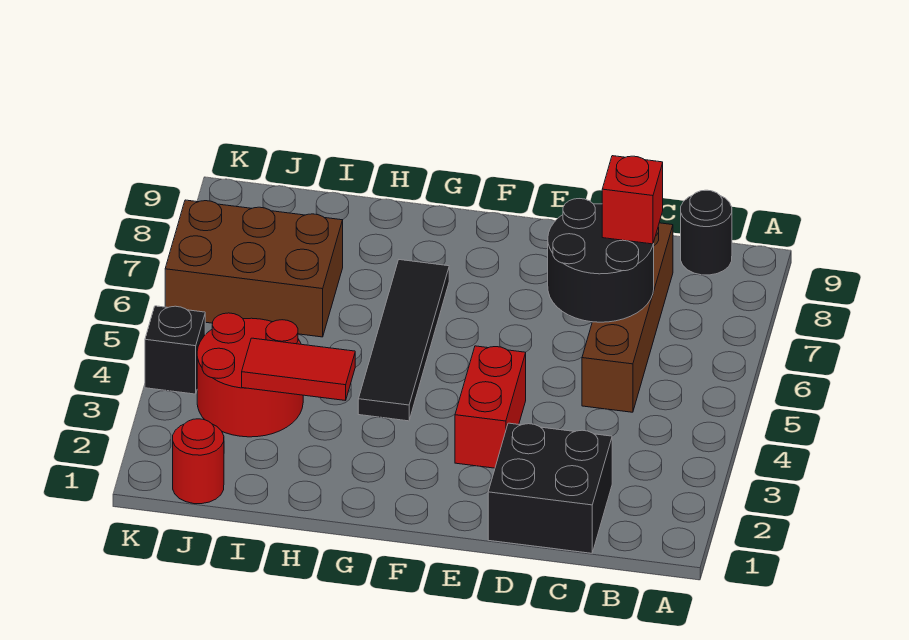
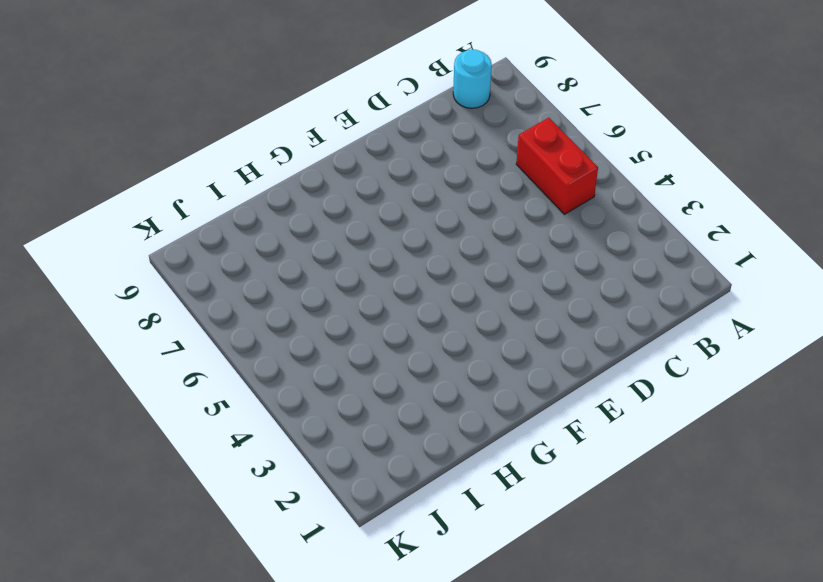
red brick B5:B6 level 1 -> red brick E3:E4 level 1
cyan round brick B9 level 1 -> black round brick B9 level 1
none -> black brick C1:D2 level 1
none -> brown brick C5:C8 level 1
none -> black tile G4:G7 level 1

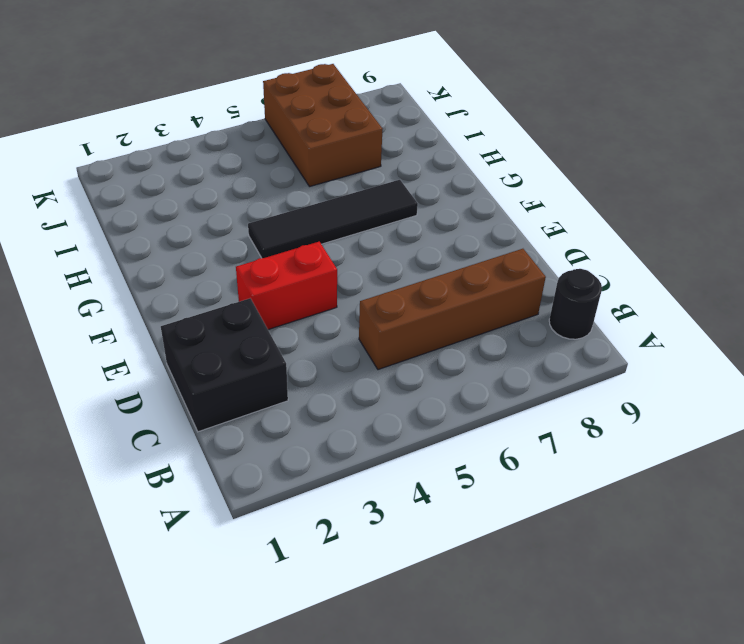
none -> red round brick I3:J4 level 1
none -> red round brick J1 level 1
none -> black brick K4 level 1

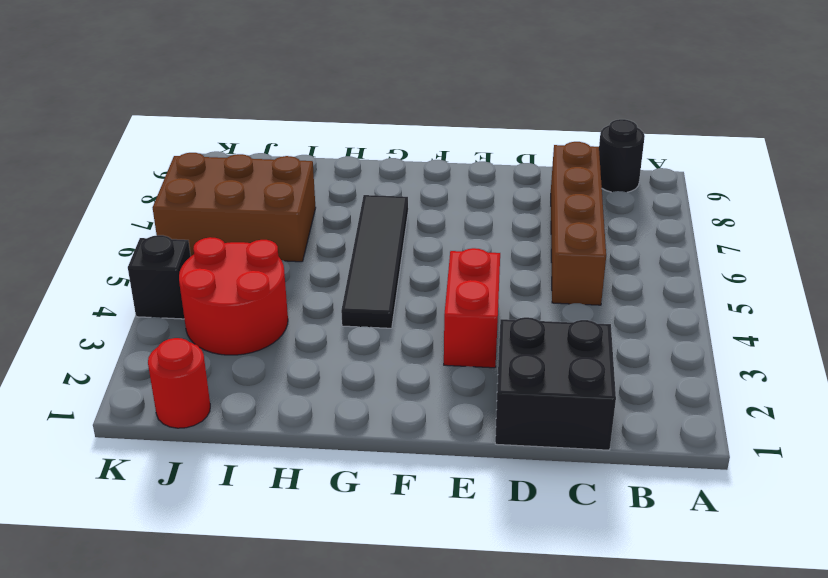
none -> black round brick C6:D7 level 2
none -> red tile H3:I3 level 2
none -> red brick C7 level 3

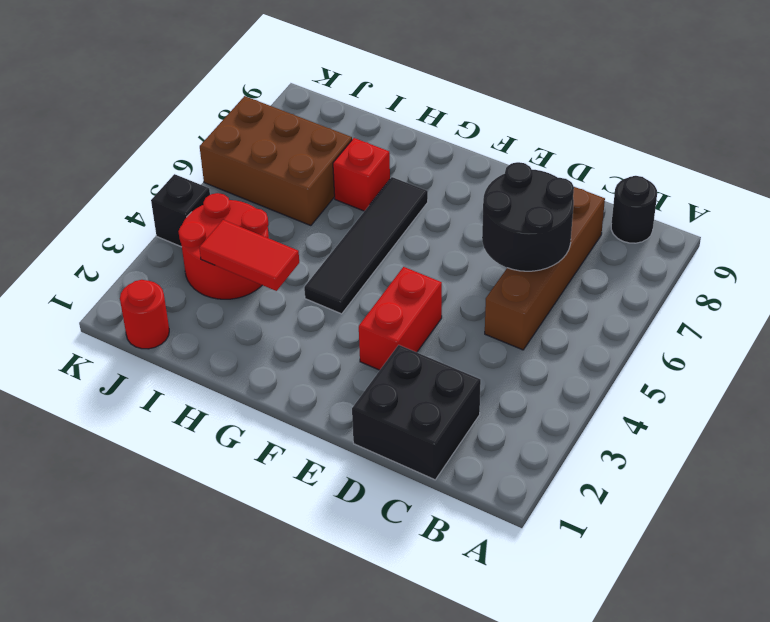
red brick H7 level 1 -> red brick C7 level 3

